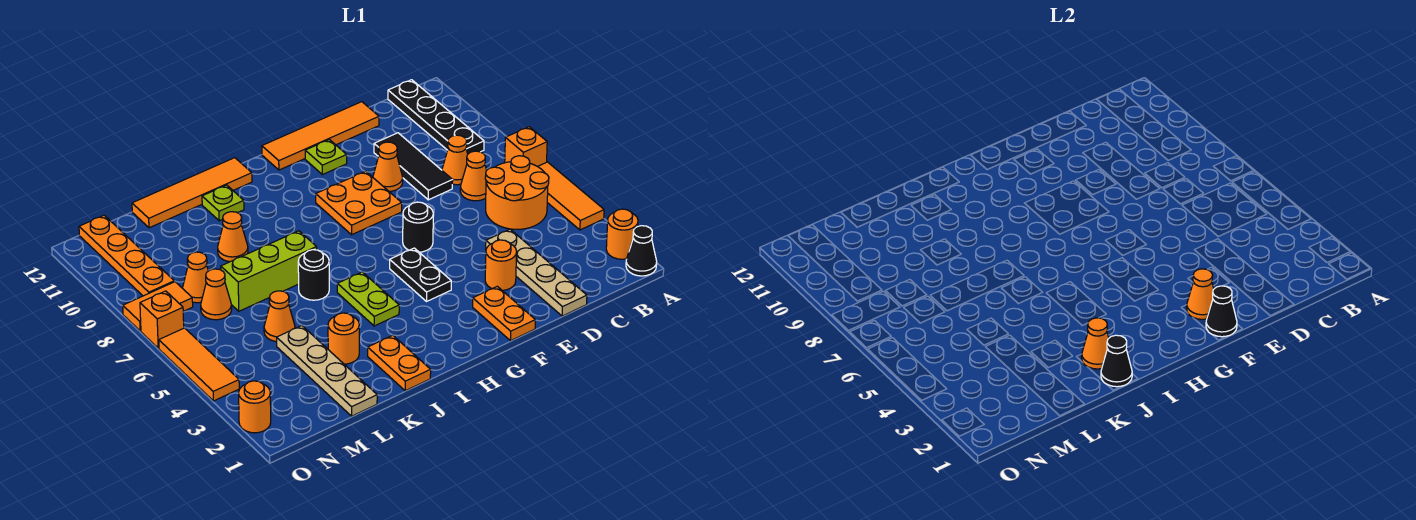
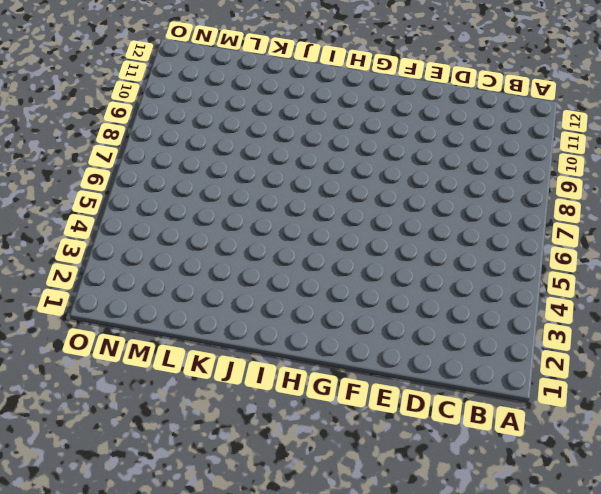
none -> black cone A1 level 1
none -> orange round brick A2 level 1
none -> orange tile A4:A6 level 1
none -> orange brick A7 level 1

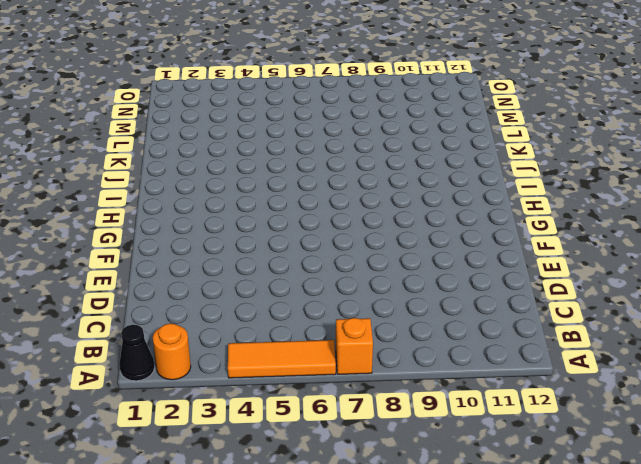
none -> orange round brick B5:C6 level 1
none -> black plate B9:B12 level 1
none -> orange cone C7 level 1
none -> orange cone C8 level 1

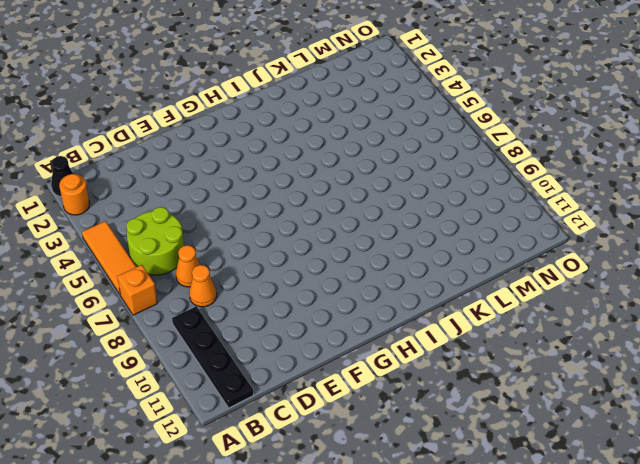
lime round brick B5:C6 level 1 -> orange round brick B5:C6 level 1
none -> tan plate D1:D4 level 1
none -> black tile D8:D10 level 1
none -> orange tile D12:G12 level 1
none -> orange round brick E3 level 1

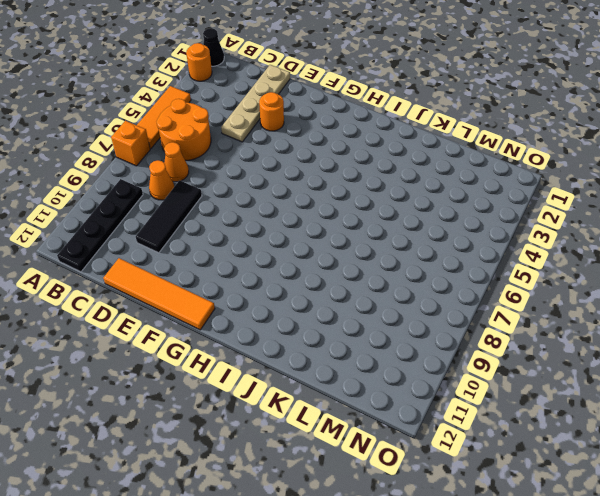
none -> orange cone E9 level 1
none -> orange plate F1:F2 level 1
none -> black round brick F6 level 1
none -> orange plate F8:G9 level 1

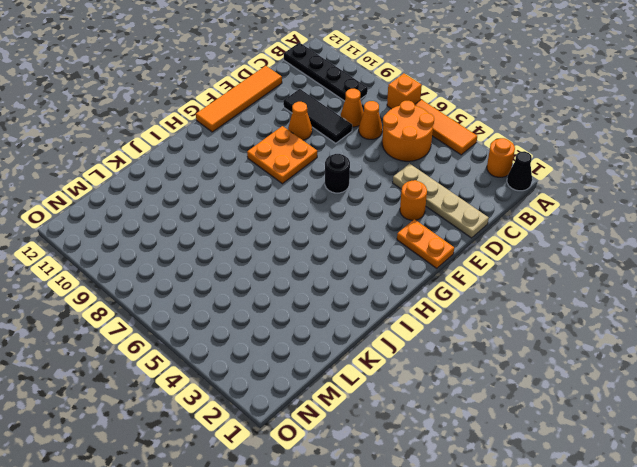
none -> lime plate F11 level 1
none -> black plate G4:G5 level 1
none -> lime plate I4:I5 level 1
none -> orange tile I12:L12 level 1

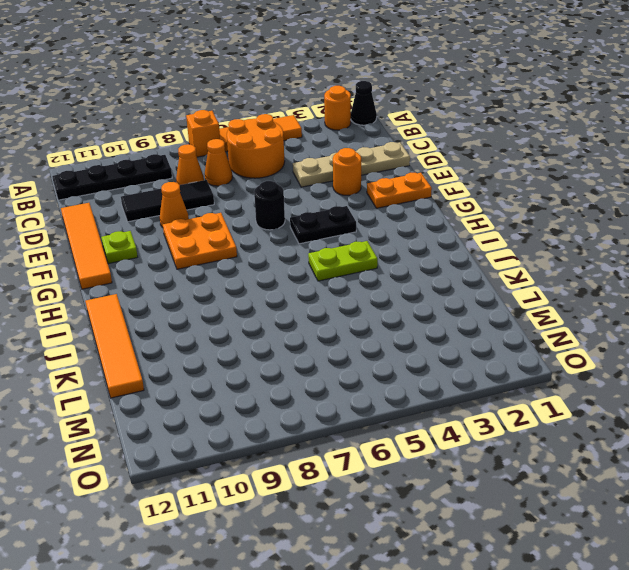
none -> orange plate J1:J2 level 1
none -> black round brick J6 level 1
none -> lime brick J7:L7 level 1
none -> lime plate J11 level 1

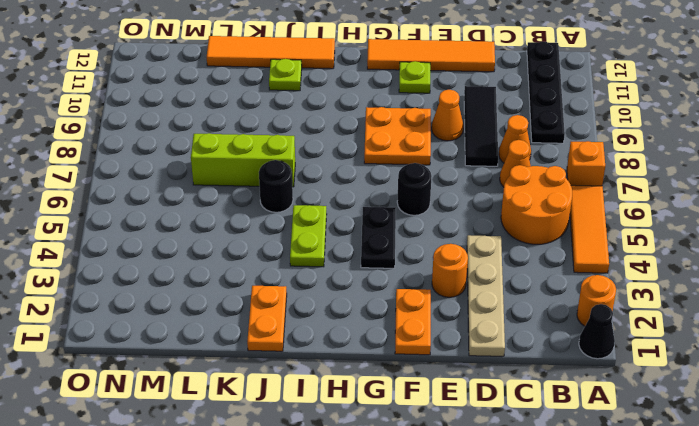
none -> orange round brick K3 level 1
none -> orange cone K9 level 1
none -> tan plate L1:L4 level 1
none -> orange cone L5 level 1

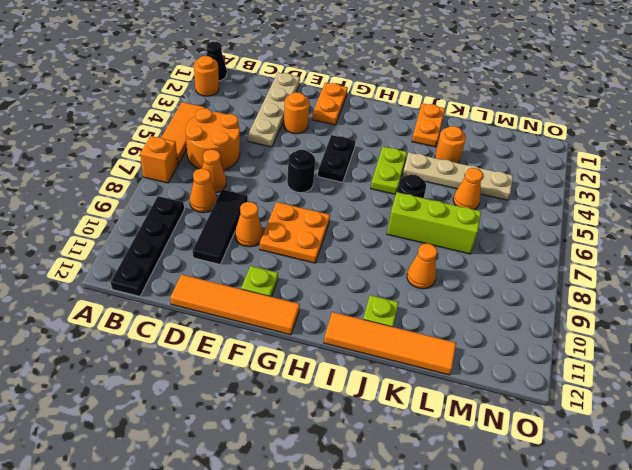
tan plate J4:M4 level 1 -> tan plate L1:L4 level 1
none -> orange cone M7 level 1
none -> orange cone M8 level 1
none -> orange tile N8:O8 level 1
none -> orange plate N9:N12 level 1

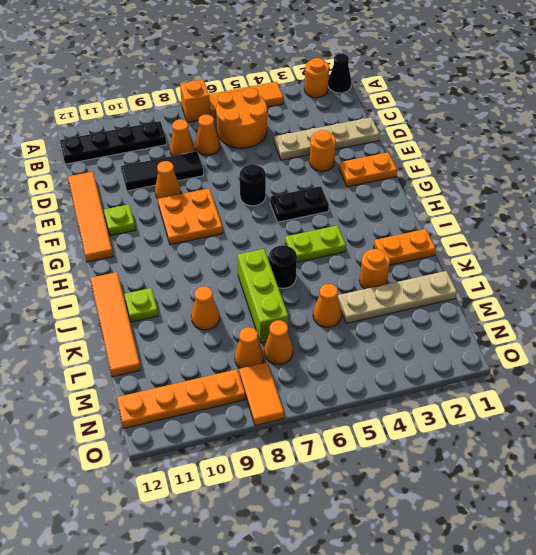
none -> orange round brick O2 level 1
none -> orange tile O4:O6 level 1
none -> orange brick O7 level 1
none -> black cone F1 level 2

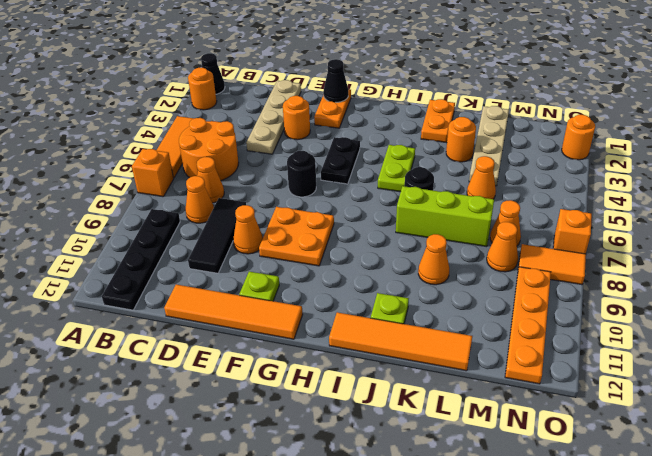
none -> orange tile O4:O6 level 1
none -> orange cone F2 level 2
none -> black cone J1 level 2
none -> orange cone J2 level 2

